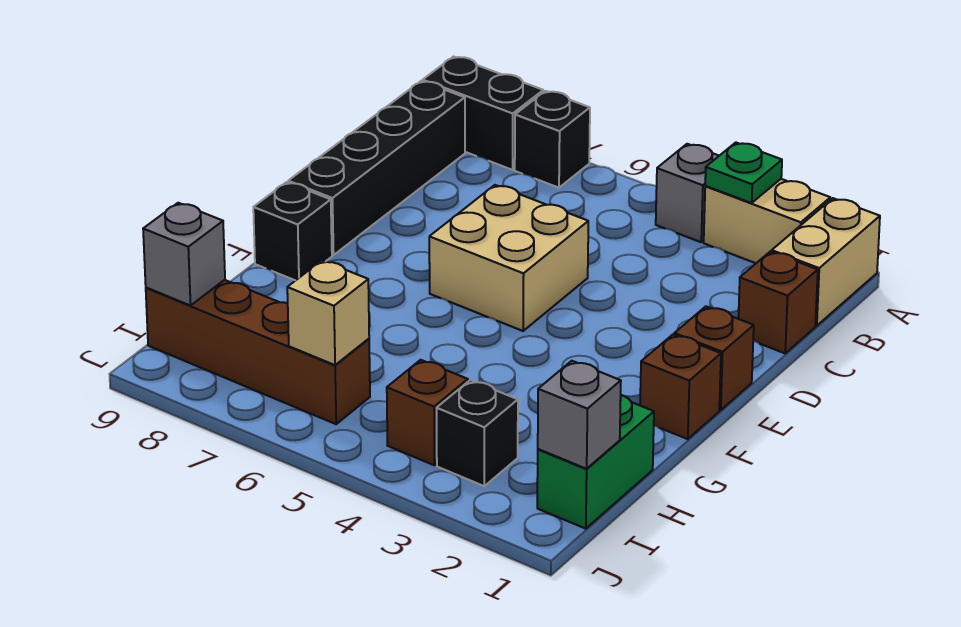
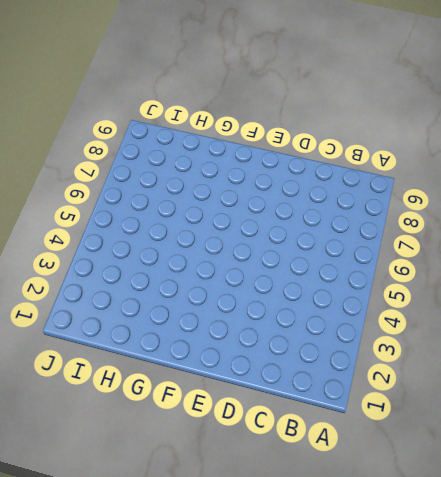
none -> tan brick A1:B1 level 1
none -> tan brick A2:A3 level 1
none -> grey brick A4 level 1

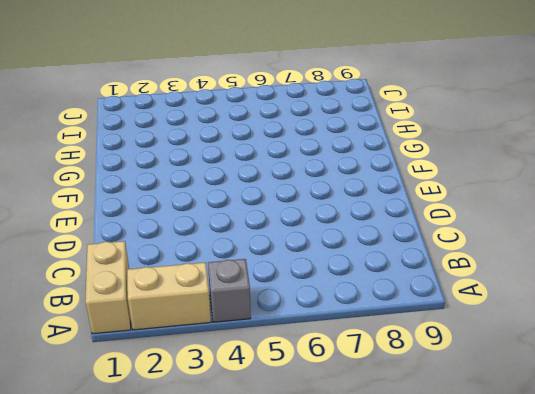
none -> black brick A7 level 1
none -> black brick A8:A9 level 1
none -> black brick B9:E9 level 1

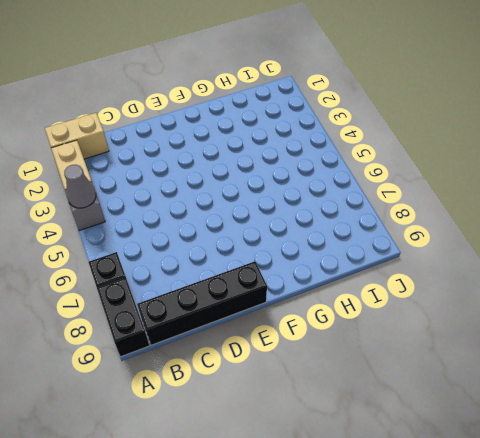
grey cone A4 level 2 -> none
none -> brown brick C1 level 1
none -> tan brick D5:E6 level 1
none -> brown brick E1 level 1

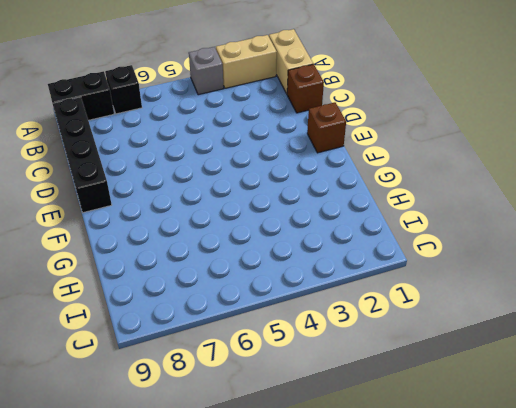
none -> tan brick D5:E6 level 1
none -> brown brick F1 level 1
none -> black brick F9 level 1

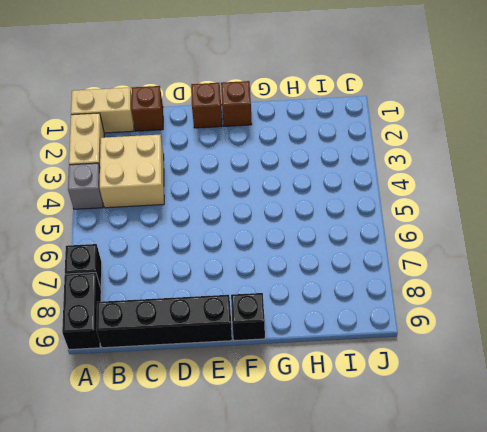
tan brick B3:C4 level 1 -> tan brick D5:E6 level 1
none -> green brick H1:I1 level 1
none -> black brick I3 level 1
none -> brown brick I4 level 1

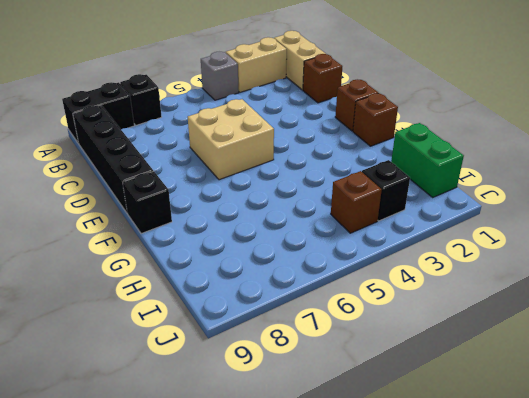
none -> brown brick I6:I9 level 1
none -> green plate A3 level 2
none -> grey brick I1 level 2

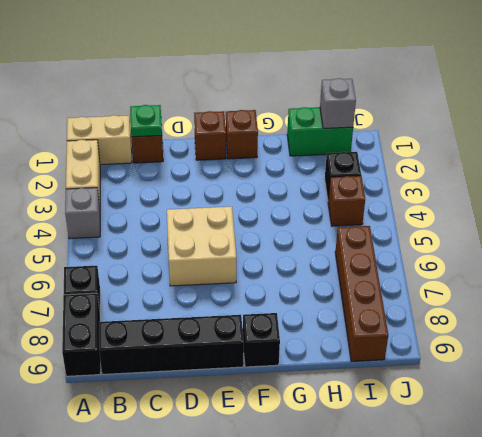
green plate C1 level 2 -> green plate A3 level 2
none -> tan brick I6 level 2
none -> grey brick I9 level 2

